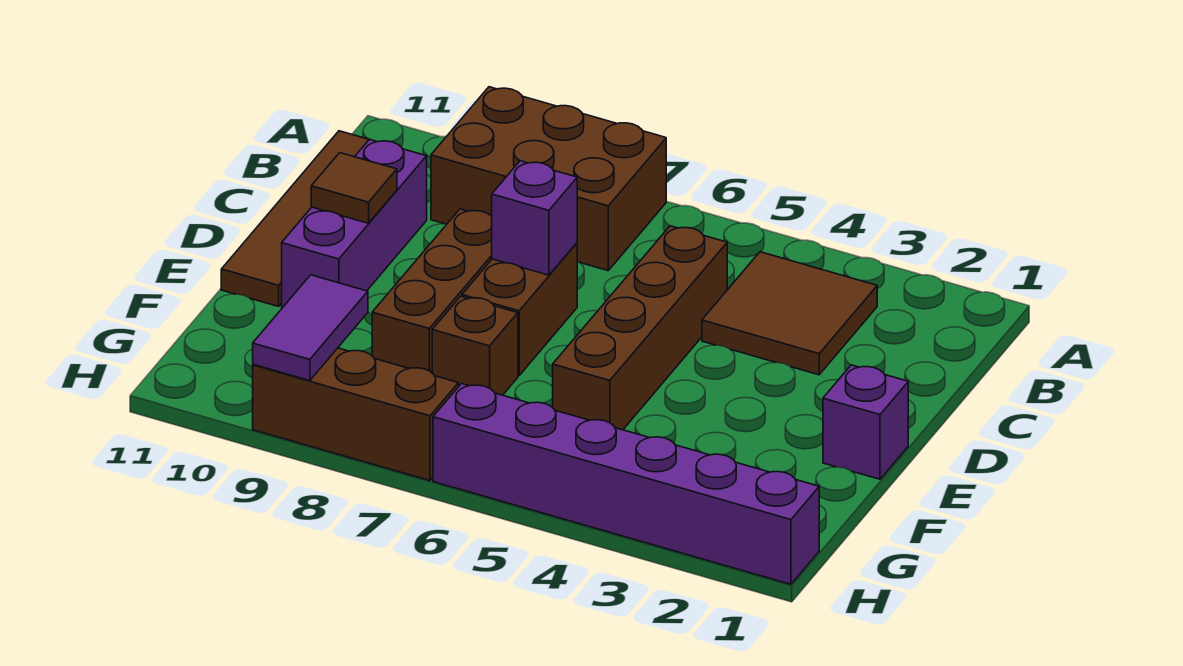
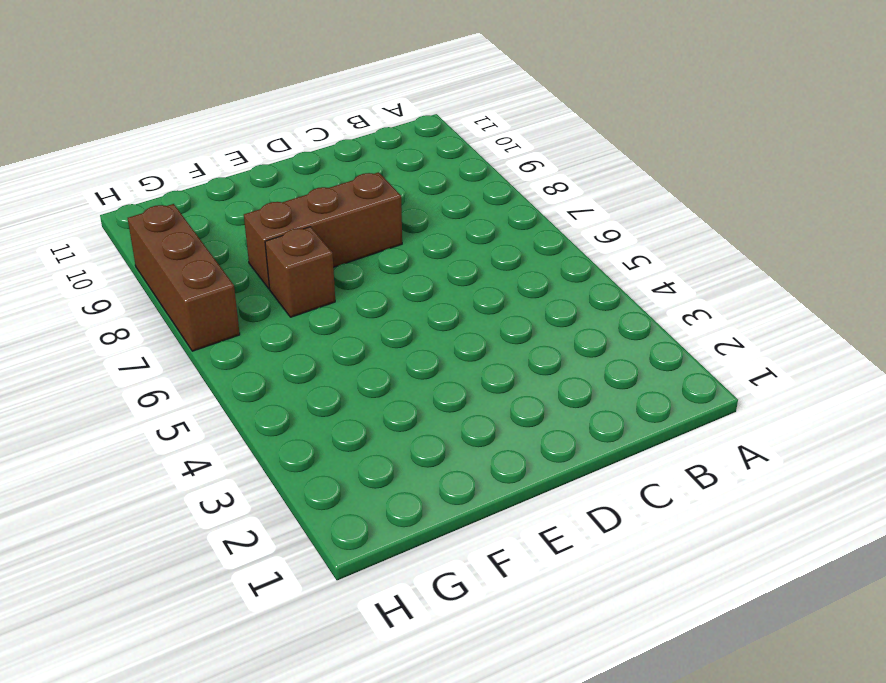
none -> brown brick A7:B9 level 1
none -> brown tile B3:C4 level 1
none -> brown tile B11:E11 level 1

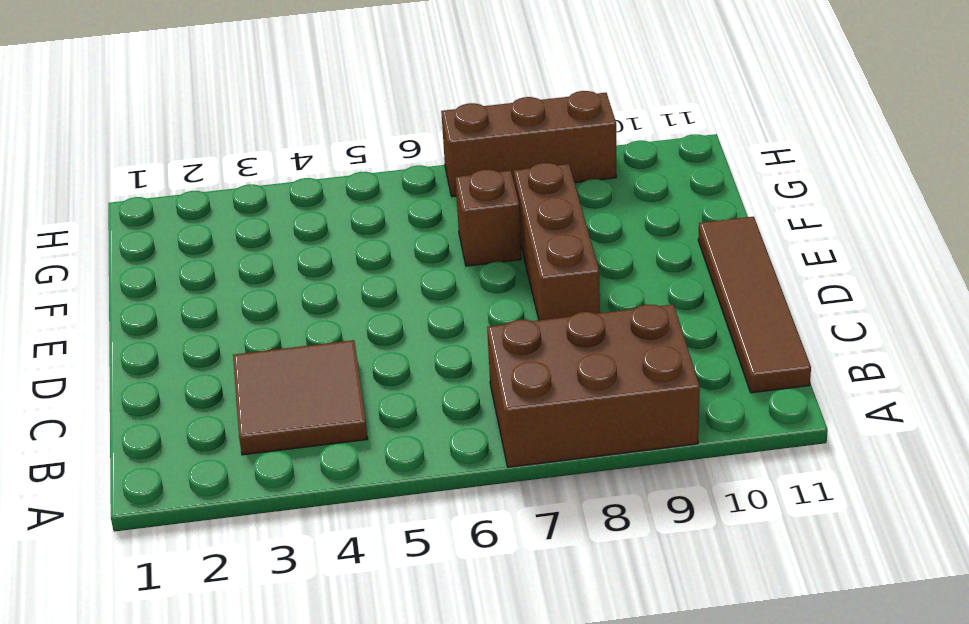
none -> brown brick C5:F5 level 1
none -> purple brick C10:E10 level 1
none -> brown brick D7:E7 level 1

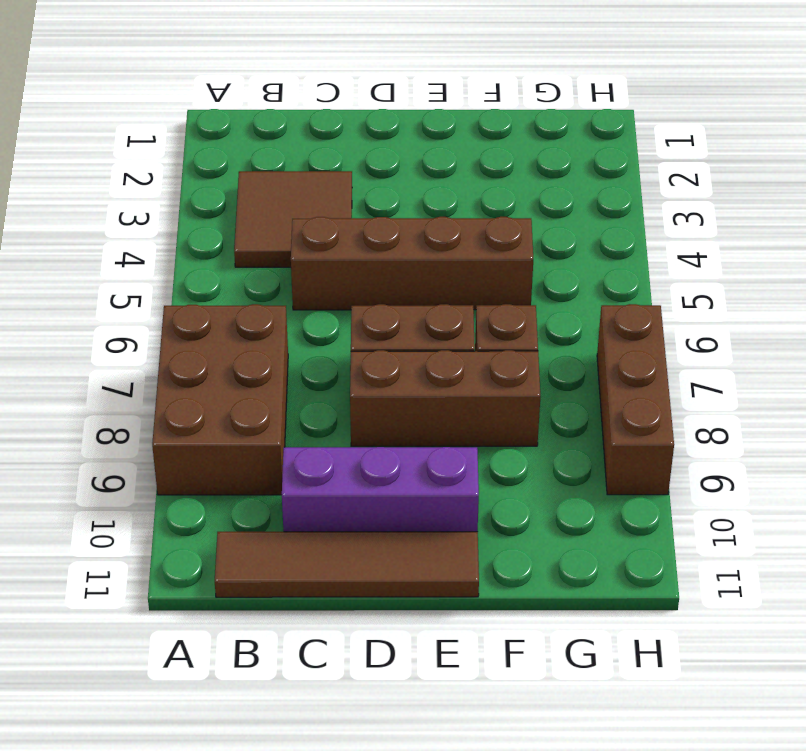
none -> purple brick E1 level 1
none -> purple brick H1:H6 level 1
none -> purple brick D7 level 2

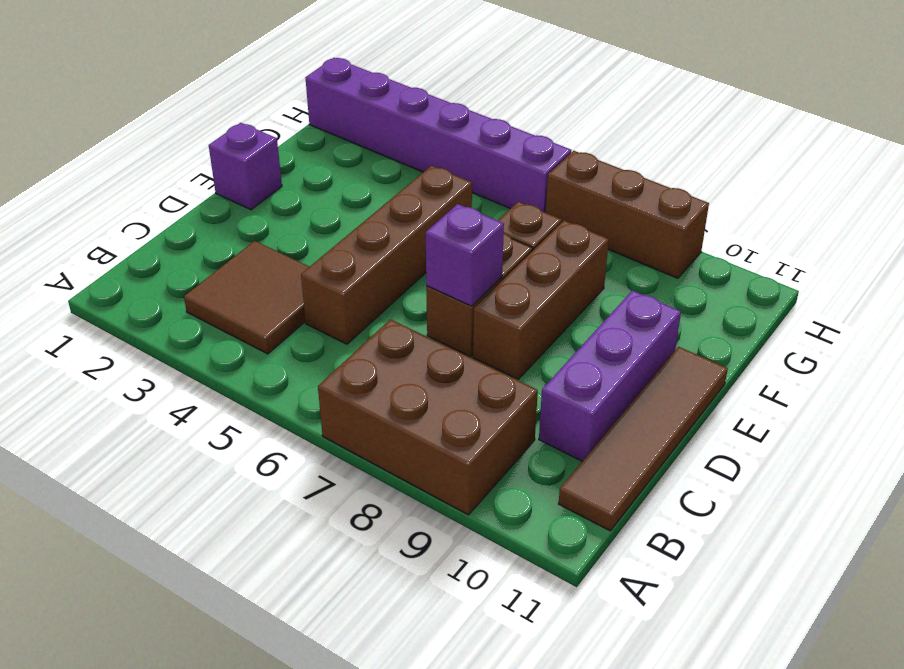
none -> brown tile D10 level 2
none -> purple tile G9:H9 level 2

